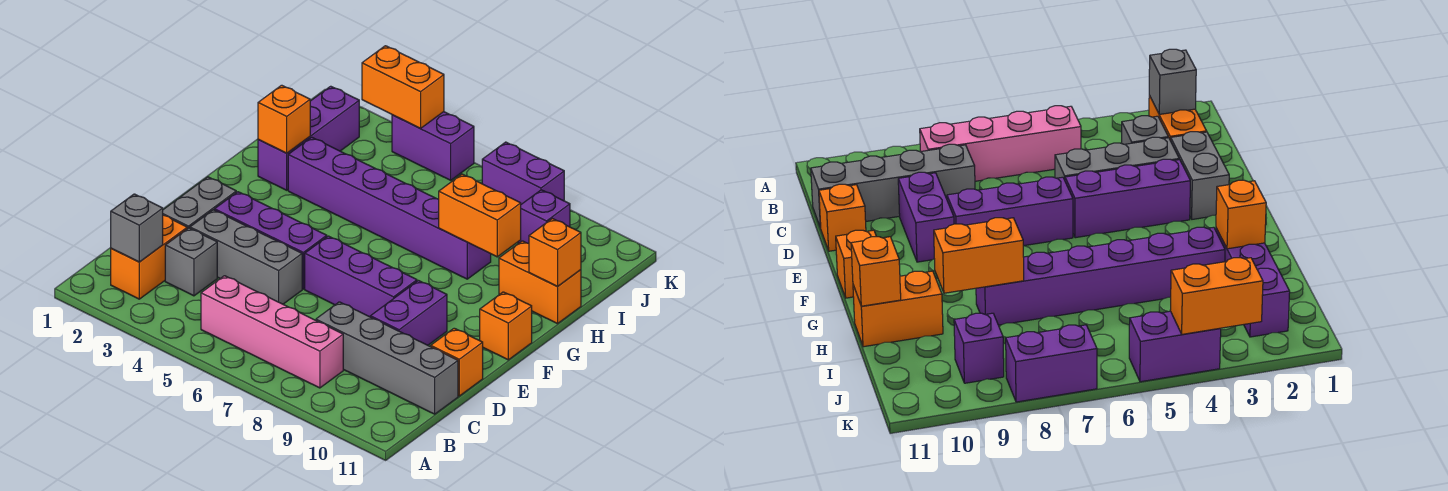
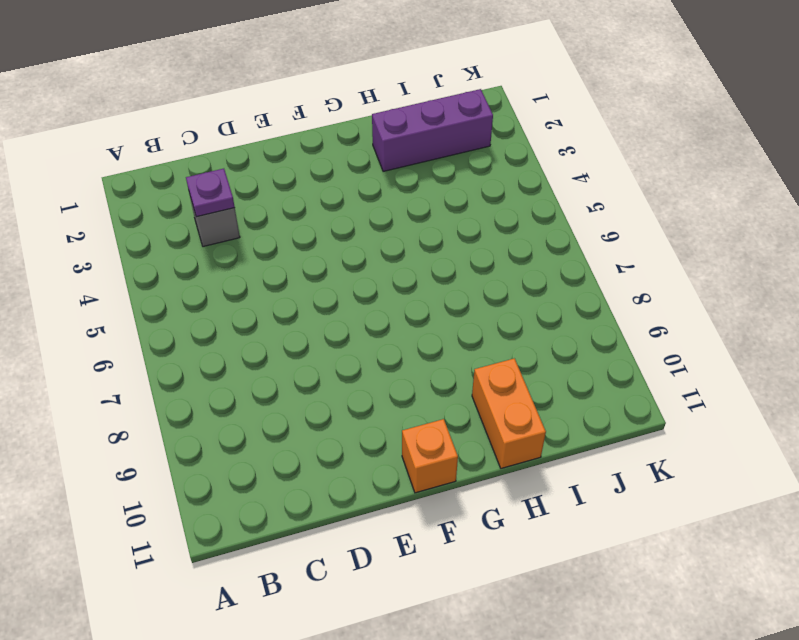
purple plate C3 level 2 -> none
none -> orange brick B2:C2 level 1
none -> pink brick B5:B8 level 1
none -> grey brick C8:C11 level 1

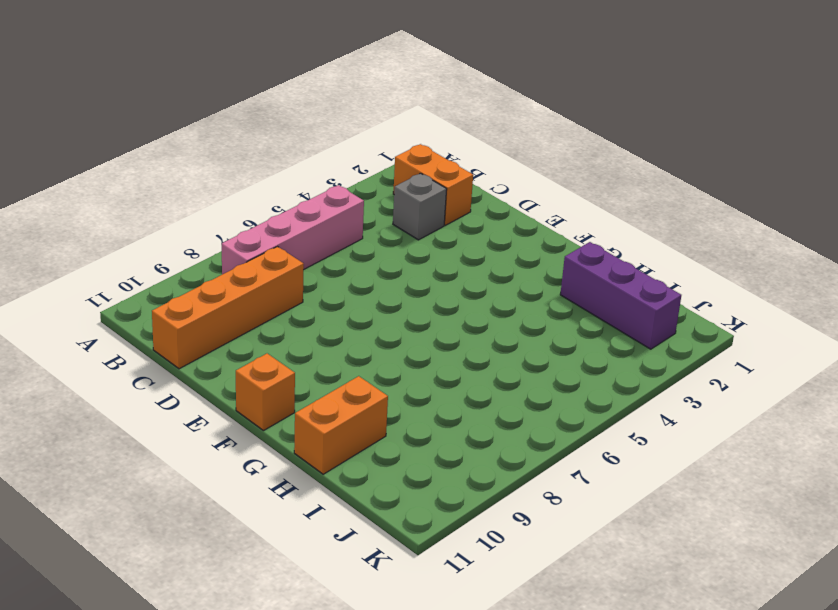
orange brick C8:C11 level 1 -> grey brick C8:C11 level 1
none -> grey brick D2:E2 level 1
none -> grey brick D3:D5 level 1
none -> purple brick D9:E9 level 1

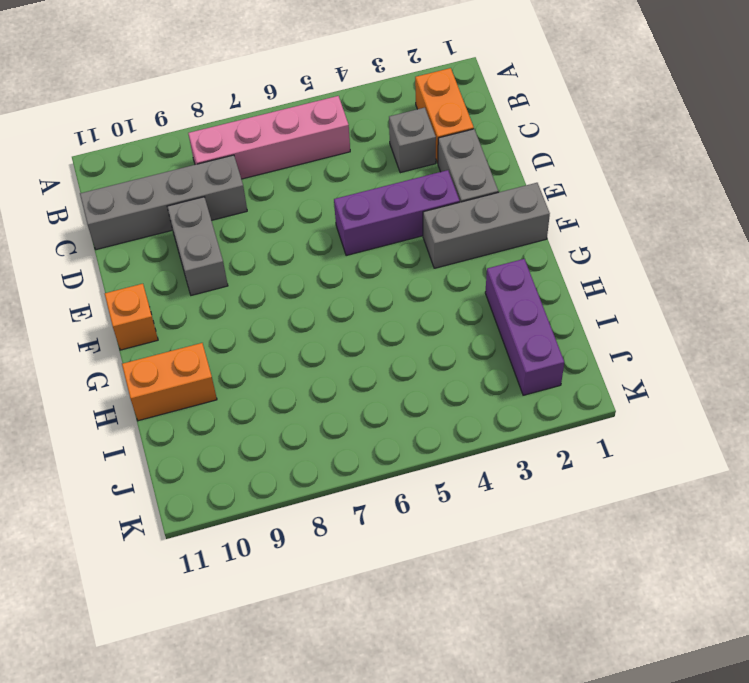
grey brick D9:E9 level 1 -> purple brick D9:E9 level 1
grey brick F1:F3 level 1 -> grey brick D3:D5 level 1
none -> orange brick D11 level 1
none -> purple brick E6:E8 level 1
none -> purple brick H3:H8 level 1

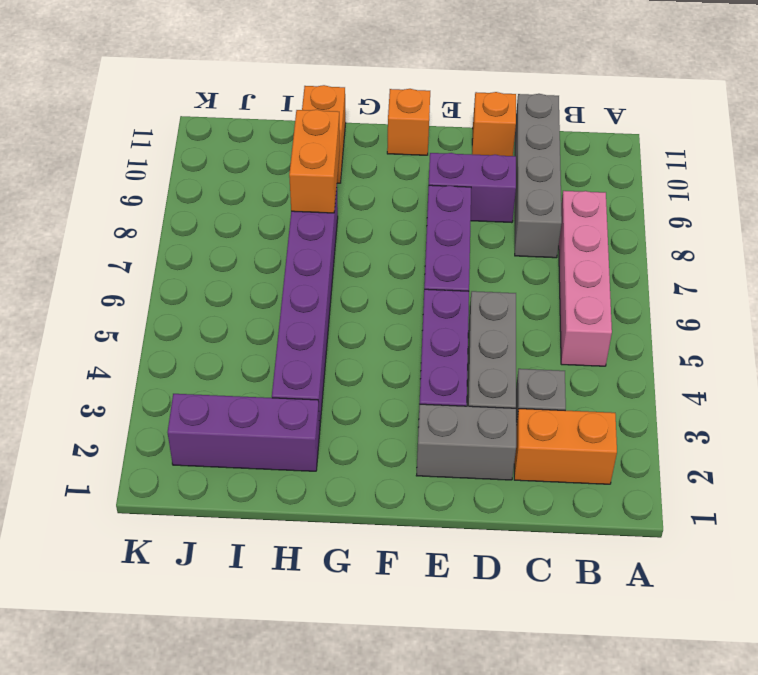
none -> purple brick J9 level 1
none -> purple brick K4:K5 level 1
none -> purple brick K7:K8 level 1

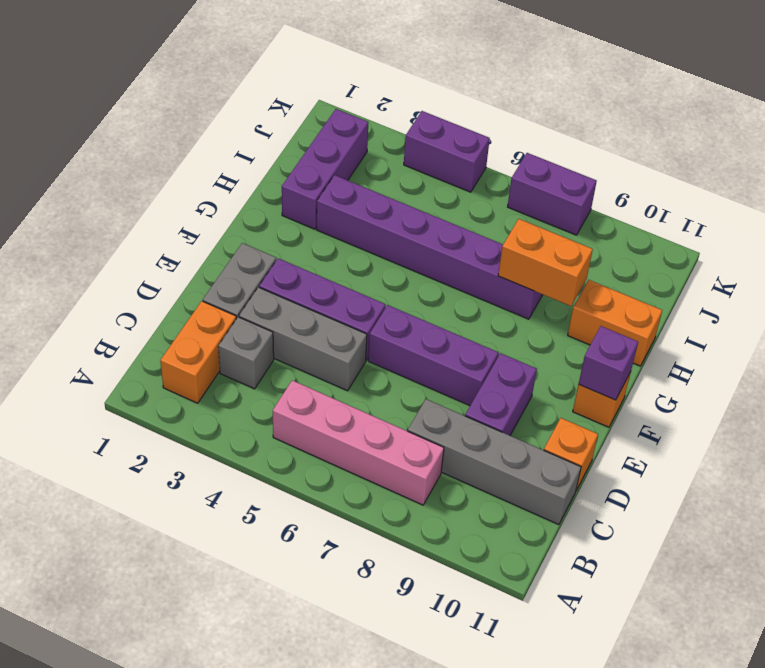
purple brick F11 level 2 -> purple brick J9 level 1
none -> grey brick B2 level 2
none -> orange brick H2 level 2
none -> orange brick H11 level 2

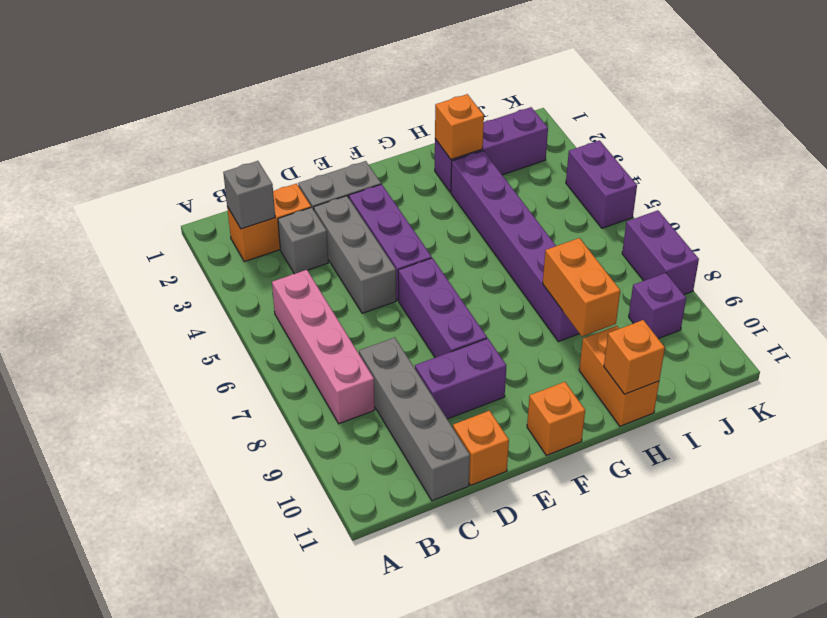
none -> orange brick K3:K4 level 2

